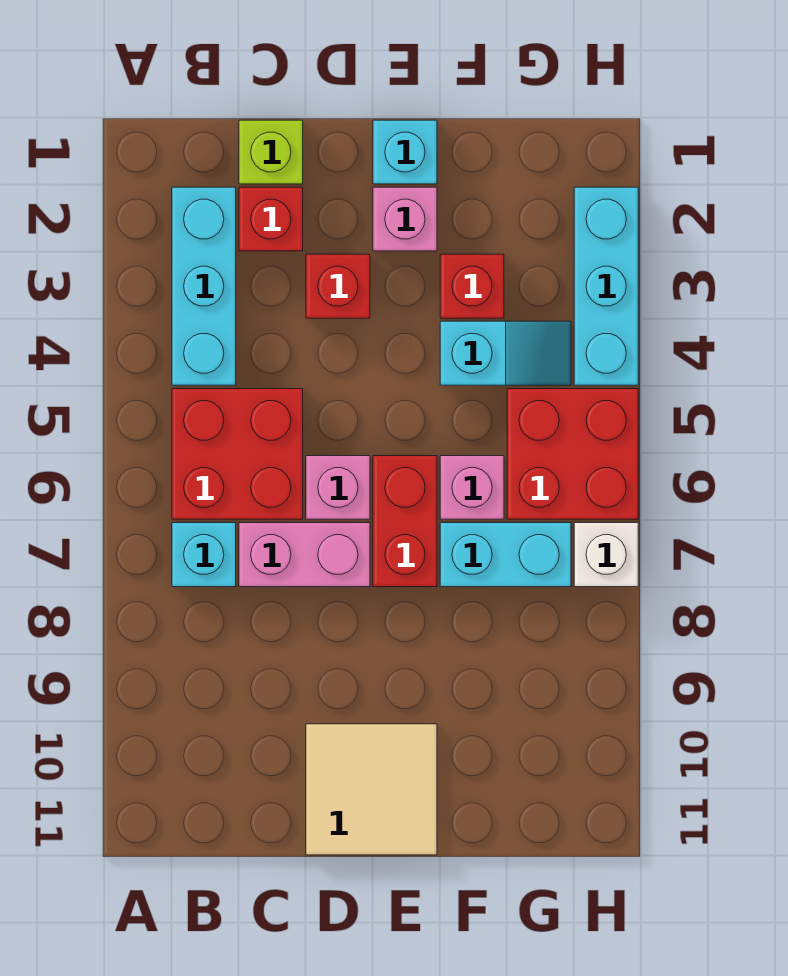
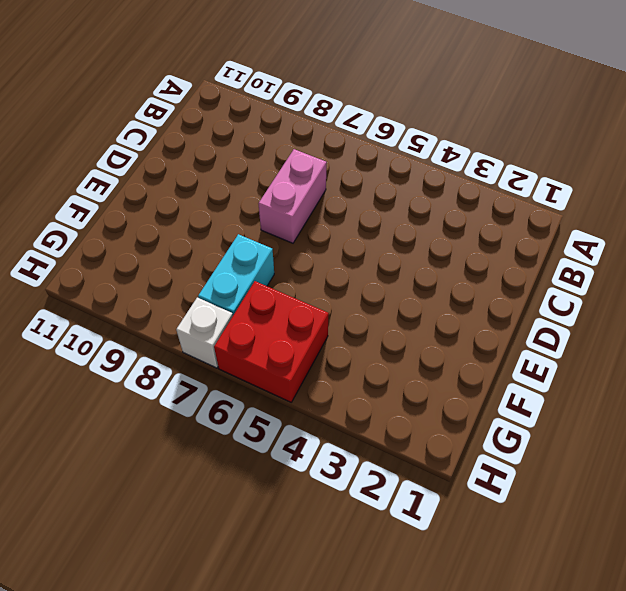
none -> cyan brick B2:B4 level 1
none -> red brick B5:C6 level 1
none -> cyan brick B7 level 1

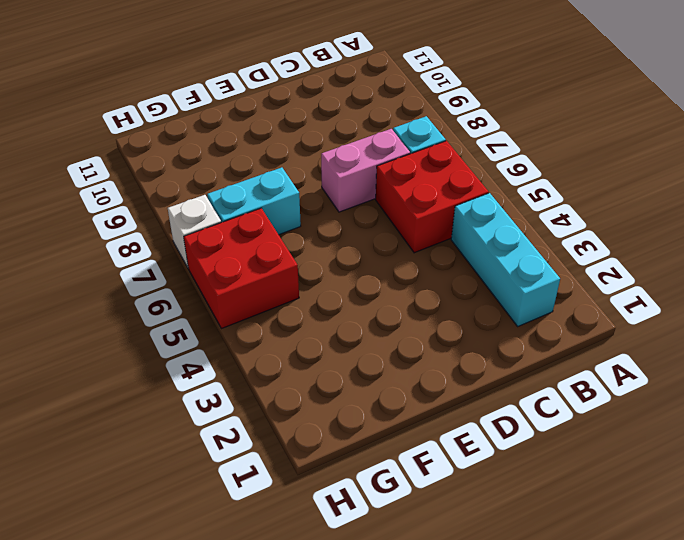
none -> lime brick C1 level 1
none -> red brick C2 level 1
none -> red brick D3 level 1

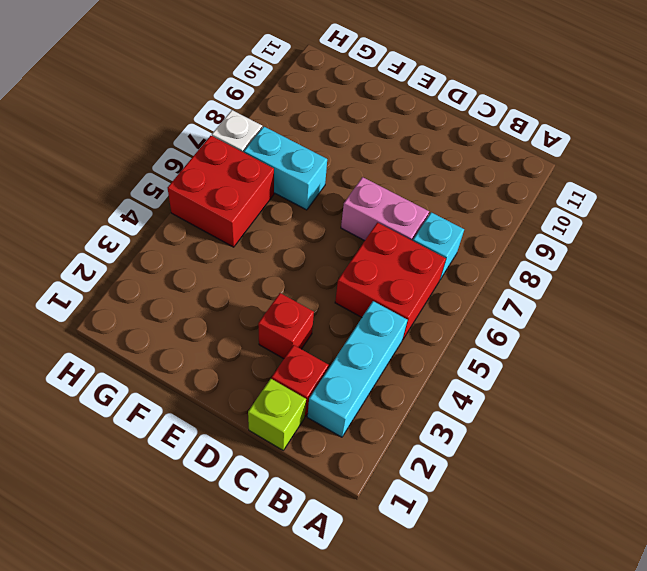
none -> pink brick D6 level 1
none -> tan tile D10:E11 level 1
none -> cyan brick E1 level 1

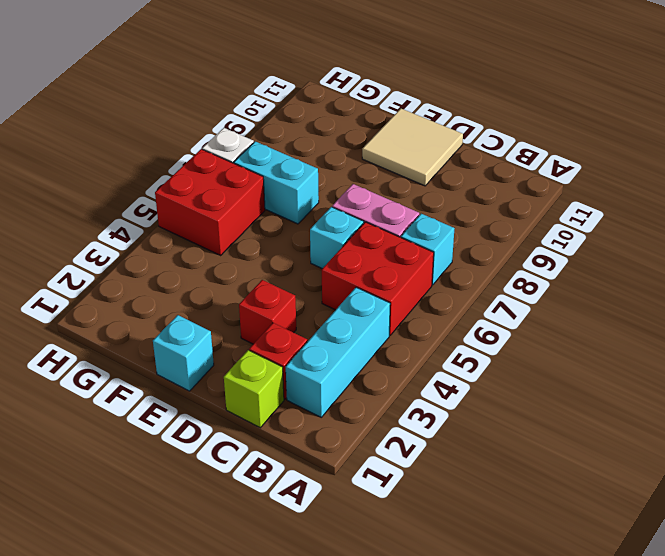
cyan brick D6 level 1 -> pink brick D6 level 1
none -> pink brick E2 level 1
none -> red brick E6:E7 level 1
none -> red brick F3 level 1

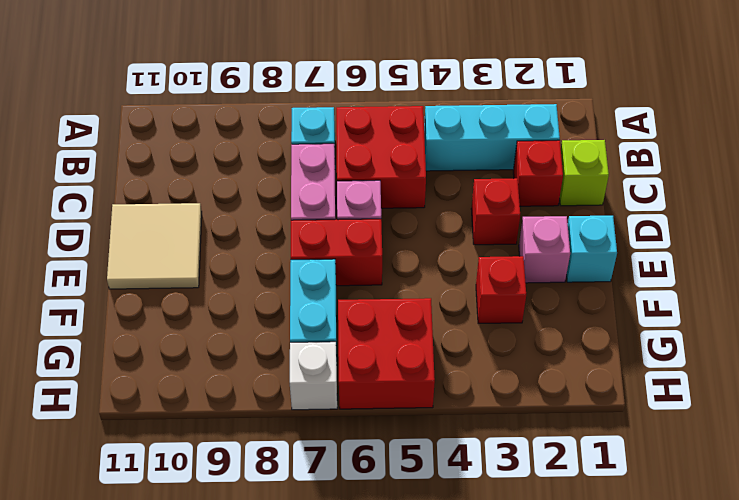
none -> cyan slope F4:G4 level 1 top F
none -> pink brick F6 level 1
none -> cyan brick H2:H4 level 1

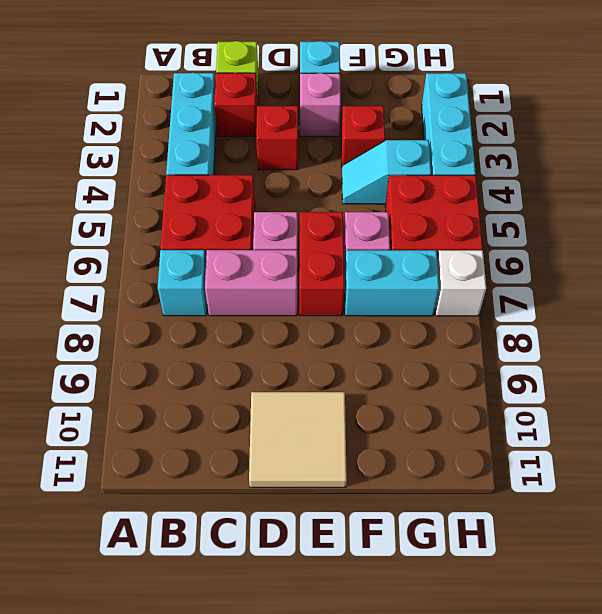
cyan slope F4:G4 level 1 top G -> cyan slope F4:G4 level 1 top F

